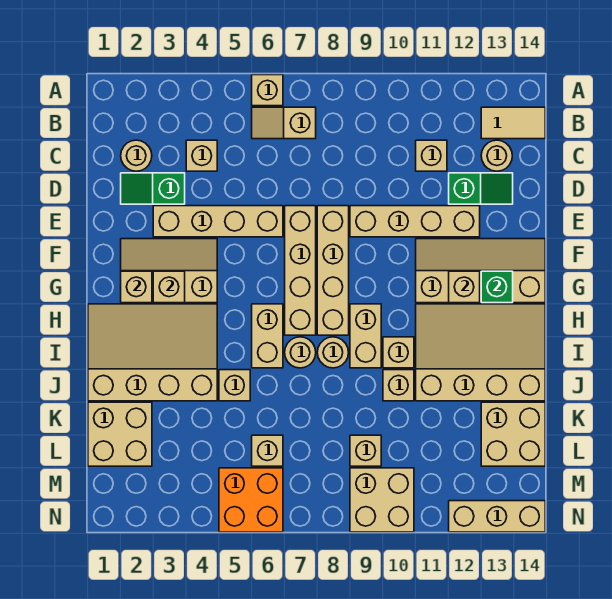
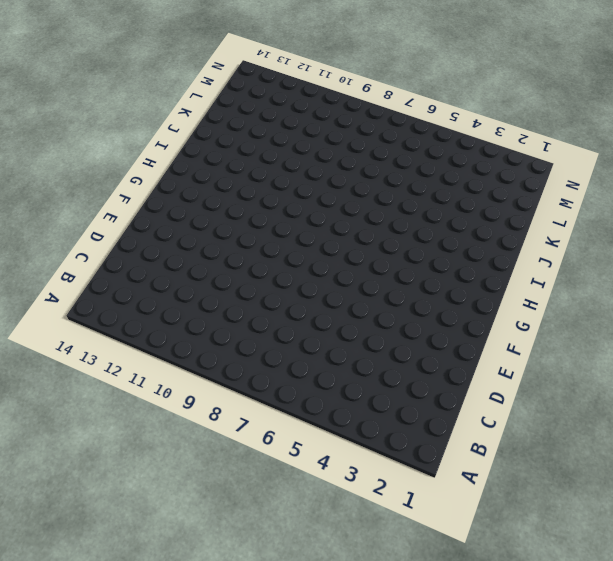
none -> tan brick A6 level 1
none -> tan slope B6:B7 level 1 top 7
none -> tan tile B13:B14 level 1
none -> tan round brick C2 level 1

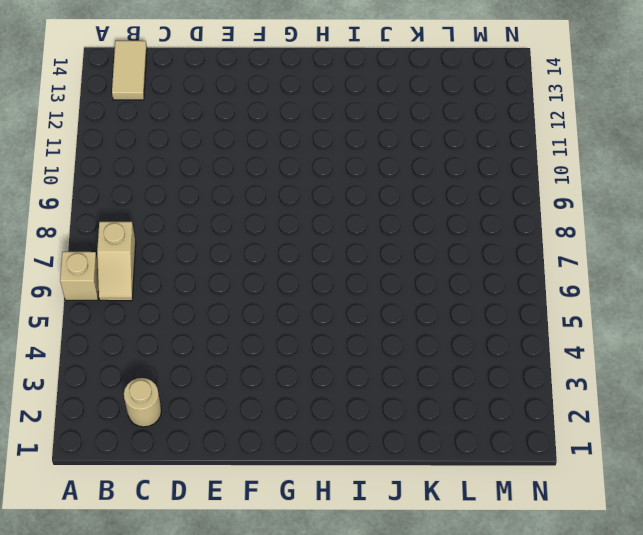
none -> tan brick C4 level 1
none -> tan brick C11 level 1
none -> tan round brick C13 level 1
none -> green slope D2:D3 level 1 top 3

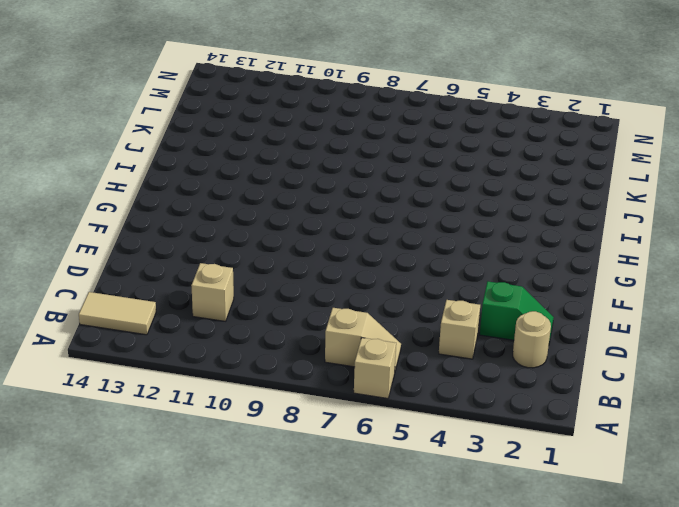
none -> tan round brick C13 level 1
none -> green slope D12:D13 level 1 top 12
none -> tan brick E3:E6 level 1
none -> tan brick E7:H7 level 1

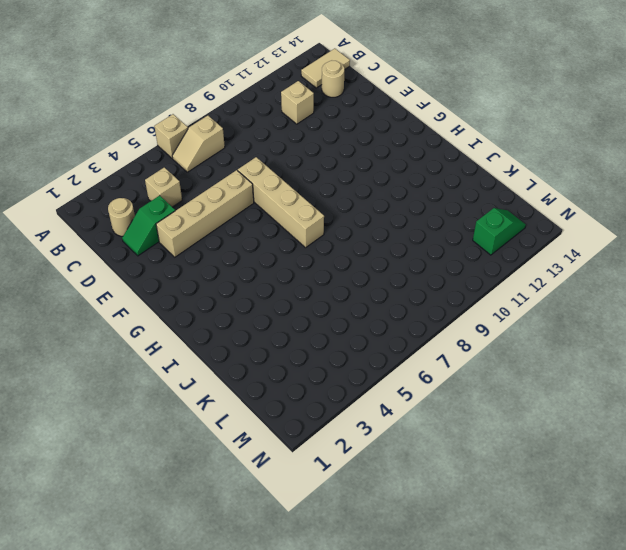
green slope M12:M13 level 1 top 12 -> green slope D12:D13 level 1 top 12
none -> tan brick E8:H8 level 1
none -> tan brick E9:E12 level 1
none -> tan slope F2:G4 level 1 top G
none -> tan slope F11:G14 level 1 top G

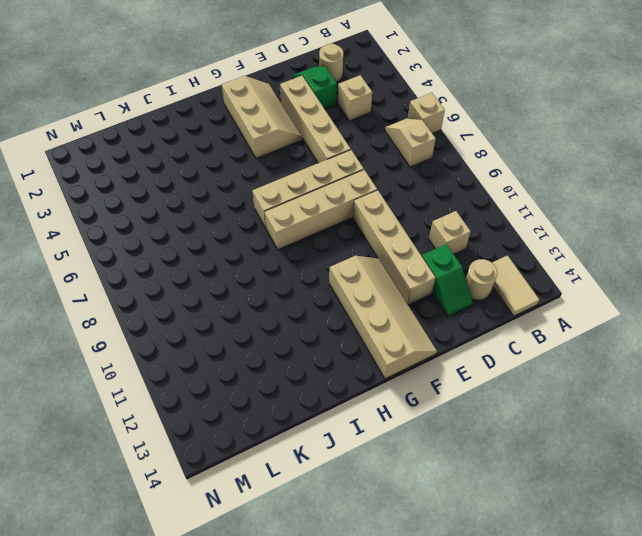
none -> tan slope H1:J4 level 1 top J
none -> tan brick H6:I6 level 1
none -> tan brick H9:I9 level 1
none -> tan slope H11:J14 level 1 top J

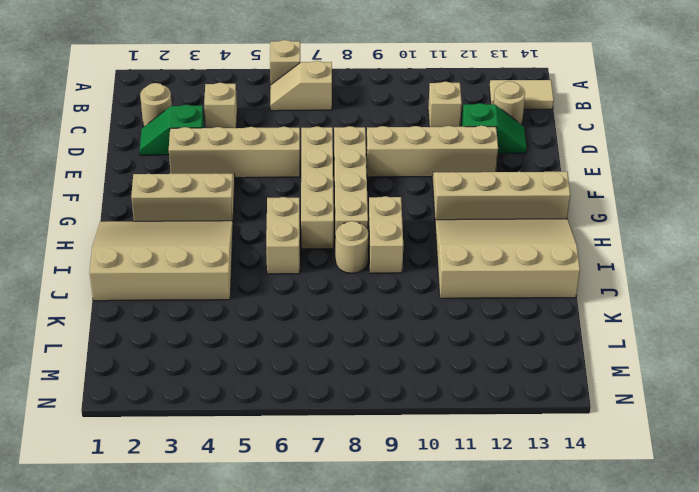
none -> tan round brick I7 level 1
none -> tan brick I10 level 1
none -> tan brick J5 level 1
none -> tan brick J10 level 1

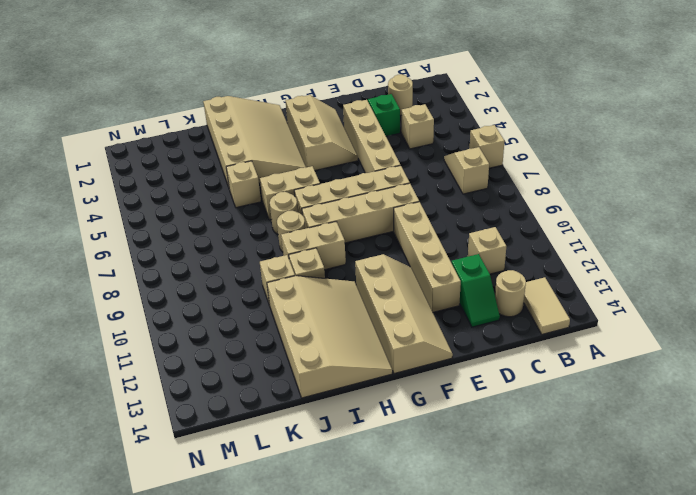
none -> tan brick K1:L2 level 1
none -> tan brick K13:L14 level 1
none -> tan brick L6 level 1
none -> tan brick L9 level 1

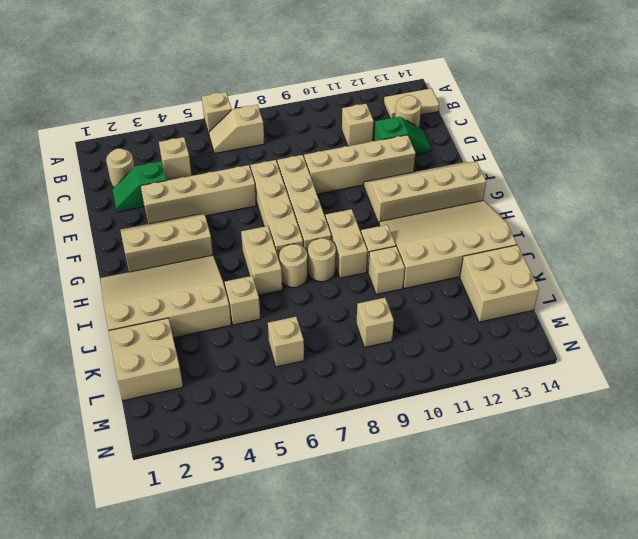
none -> orange brick M5:N6 level 1
none -> tan brick M9:N10 level 1
none -> tan brick N12:N14 level 1
none -> tan brick G2 level 2

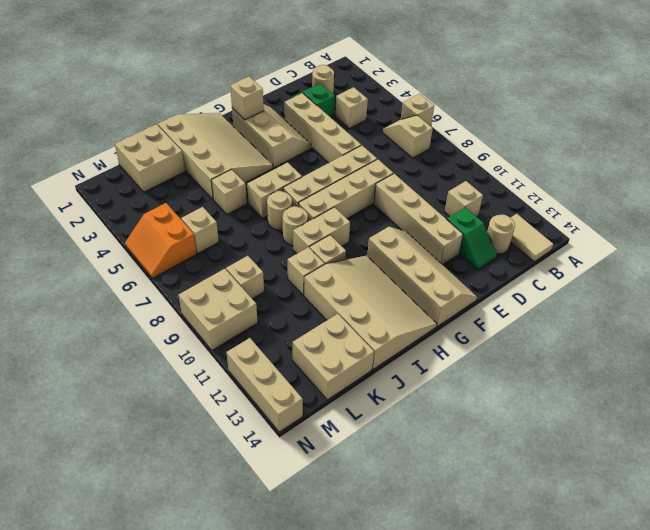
orange slope M5:N6 level 1 top M -> orange brick M5:N6 level 1
none -> tan brick G3 level 2
none -> tan brick G12 level 2
none -> green brick G13 level 2

